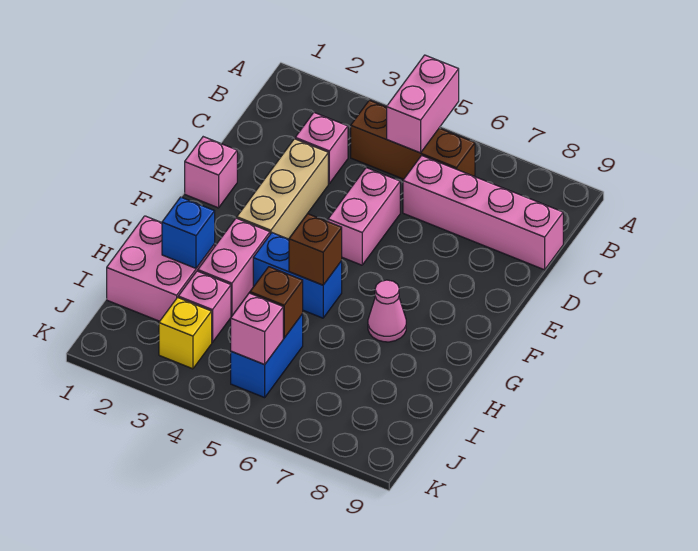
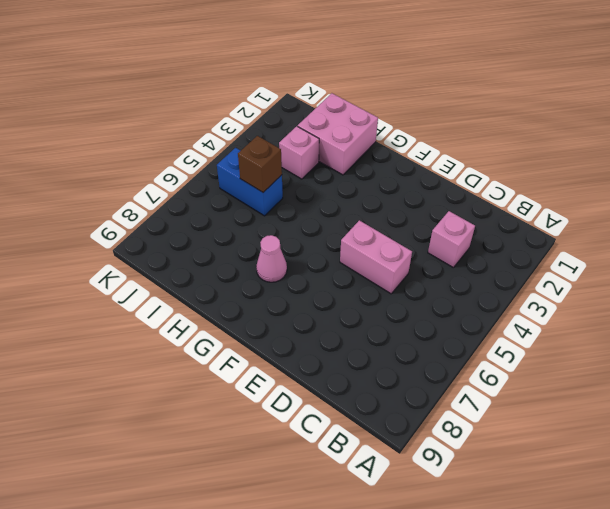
none -> brown brick B4:B6 level 1
none -> pink brick C6:C9 level 1
none -> tan brick D3:F3 level 1

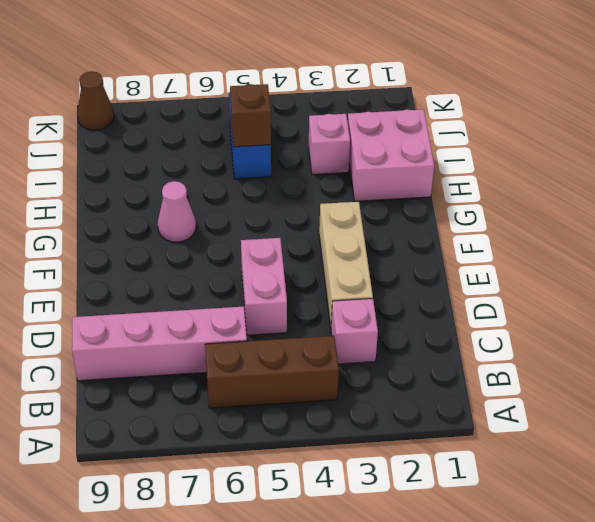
brown cone K9 level 1 -> none
none -> pink brick E1 level 1
none -> pink brick G3:H3 level 1
none -> blue brick G4:G5 level 1

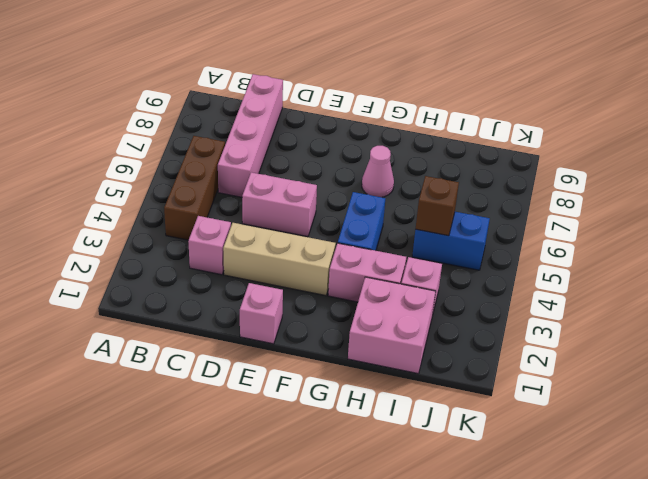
none -> yellow brick J3 level 1
none -> pink brick A5:B5 level 2
none -> brown brick G5 level 2

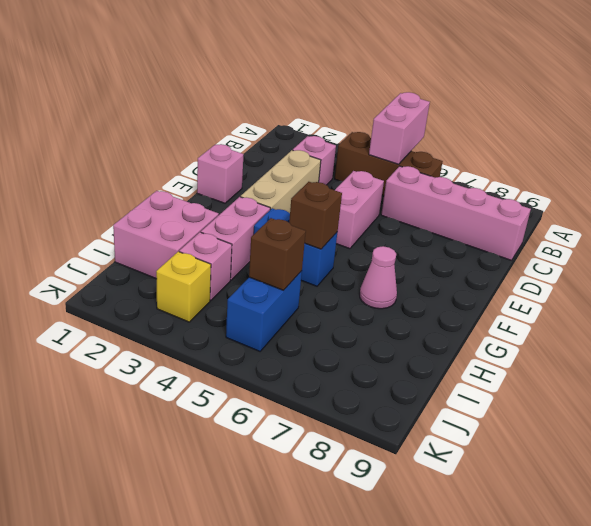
none -> blue brick H2 level 2
none -> pink brick J5 level 2

